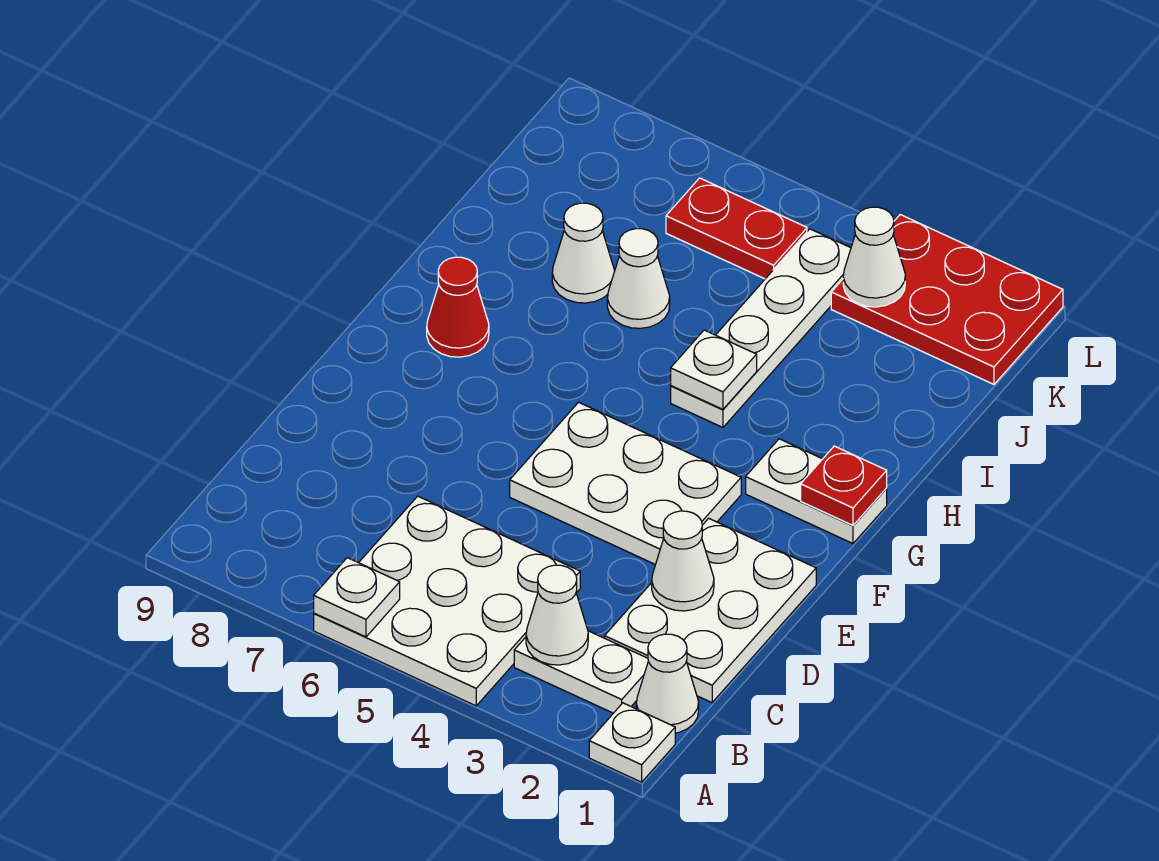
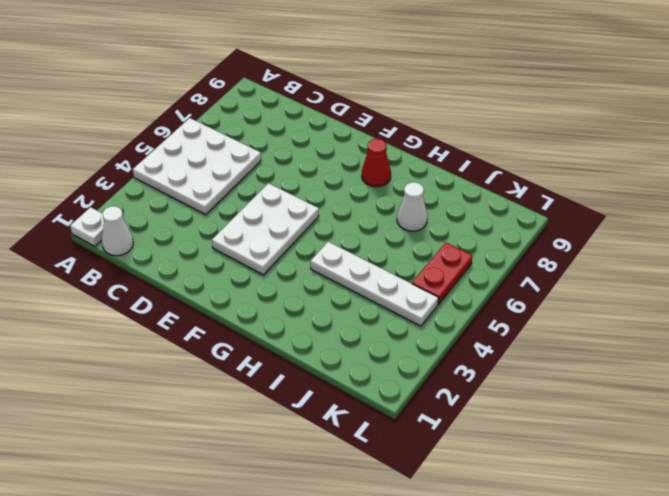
none -> white plate B2:B3 level 1
none -> white plate C1:E2 level 1
none -> white plate G1:G2 level 1

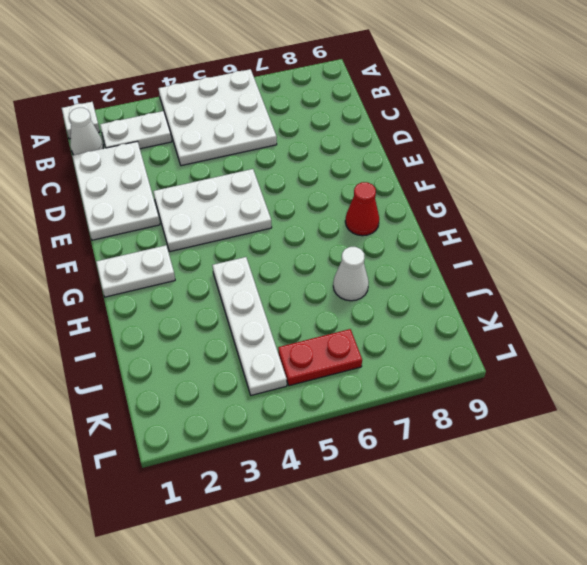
none -> white cone I6 level 1
none -> red plate K1:L3 level 1
none -> white plate A6 level 2

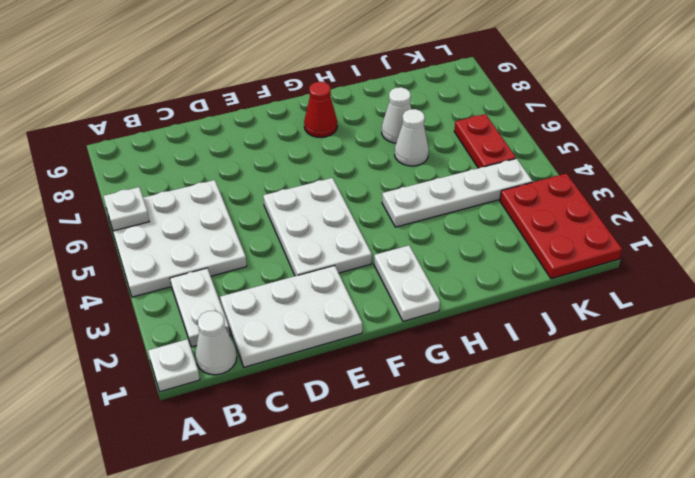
none -> white cone B3 level 2
none -> white cone D2 level 2
none -> red plate G1 level 2

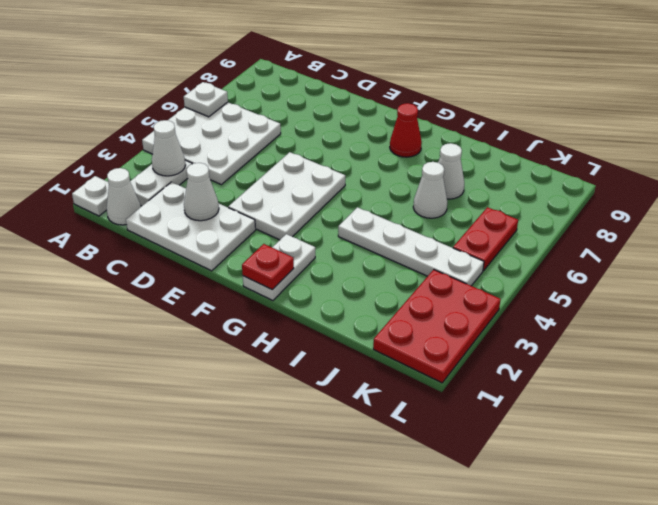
none -> white plate H4 level 2
none -> white cone K3 level 2

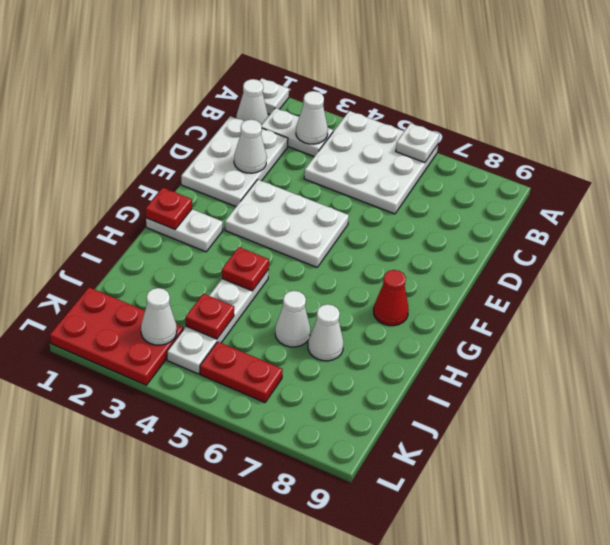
red plate H4 level 2 -> white plate H4 level 2
red plate J4 level 2 -> none

